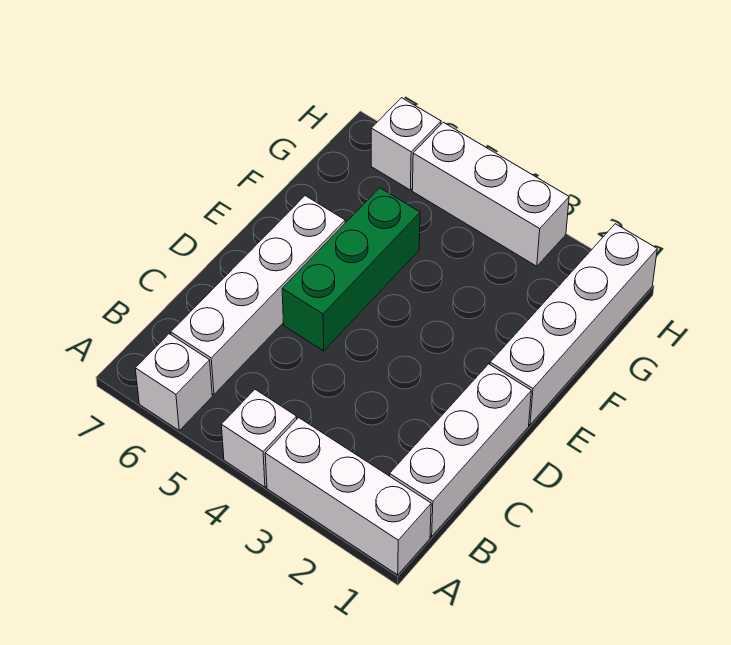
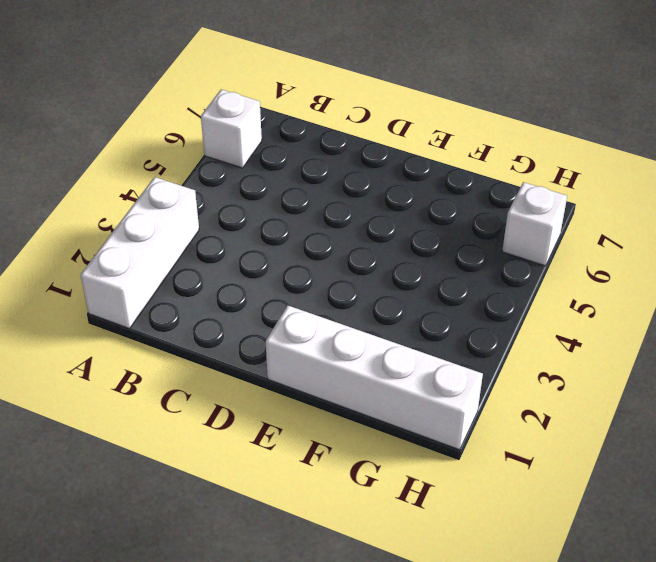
none -> white brick A4 level 1
none -> white brick B1:D1 level 1

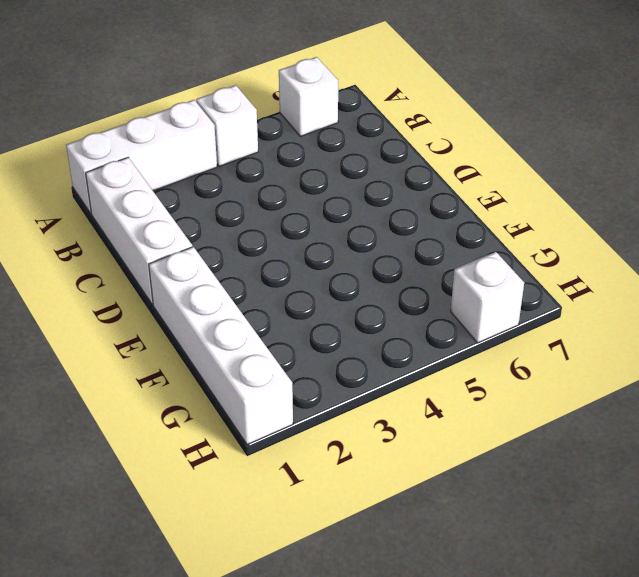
none -> white brick B6:E6 level 1
none -> green brick D5:F5 level 1

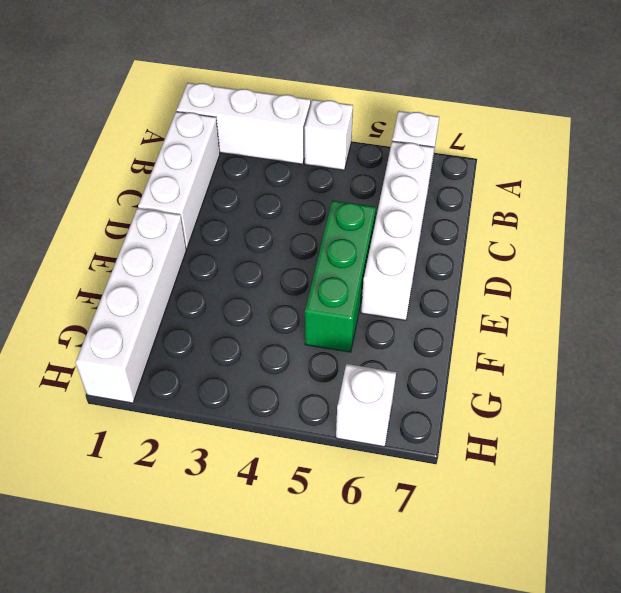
none -> white brick H3:H5 level 1

